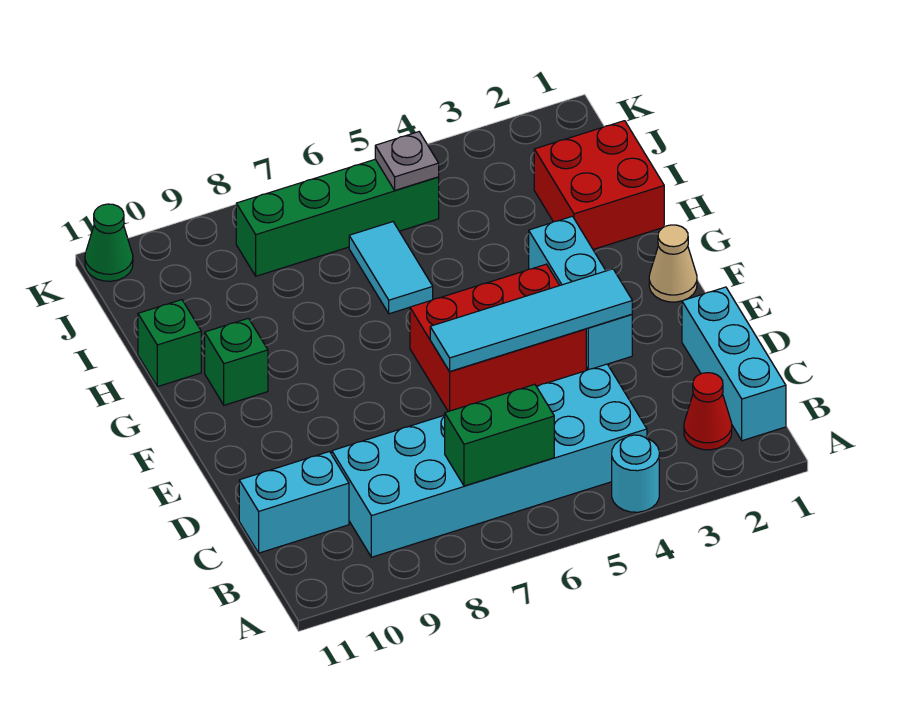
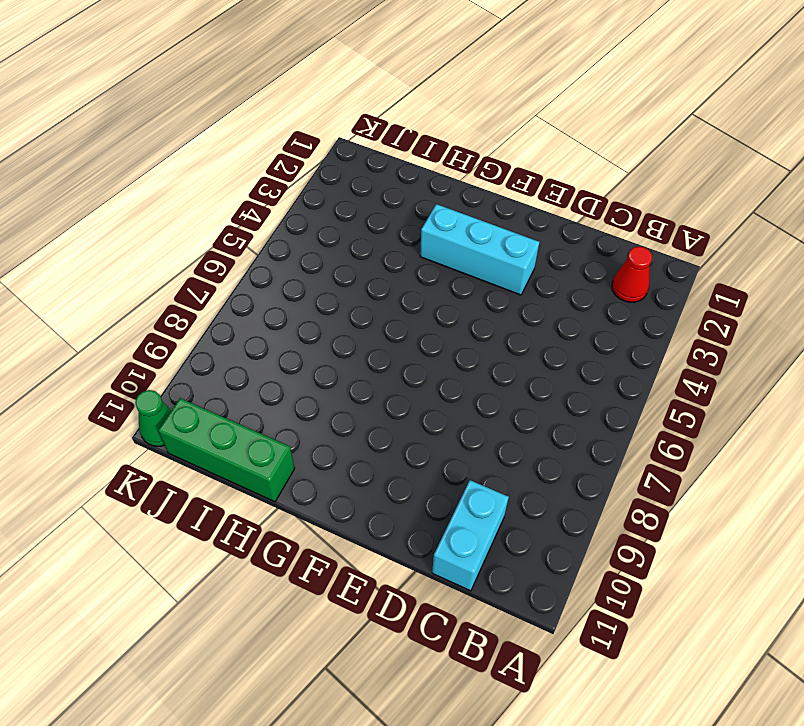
green brick H11:J11 level 1 -> green brick H11 level 1
none -> cyan round brick A4 level 1
none -> cyan brick B1:D1 level 1
none -> cyan brick B4:C9 level 1

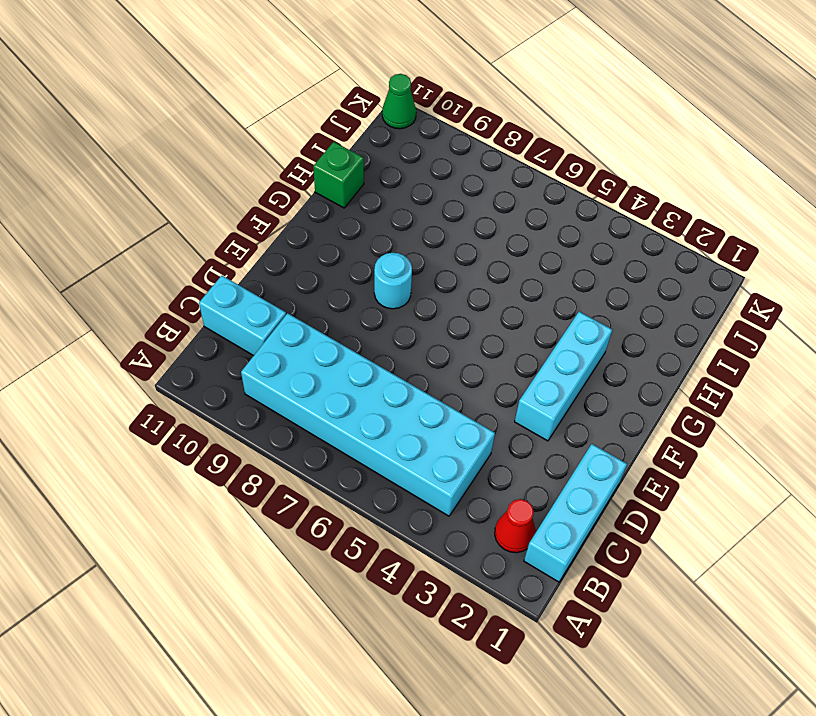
cyan round brick F8 level 1 -> cyan round brick A4 level 1
none -> red brick E4:F6 level 1
none -> tan cone F1 level 1
none -> green brick G10 level 1

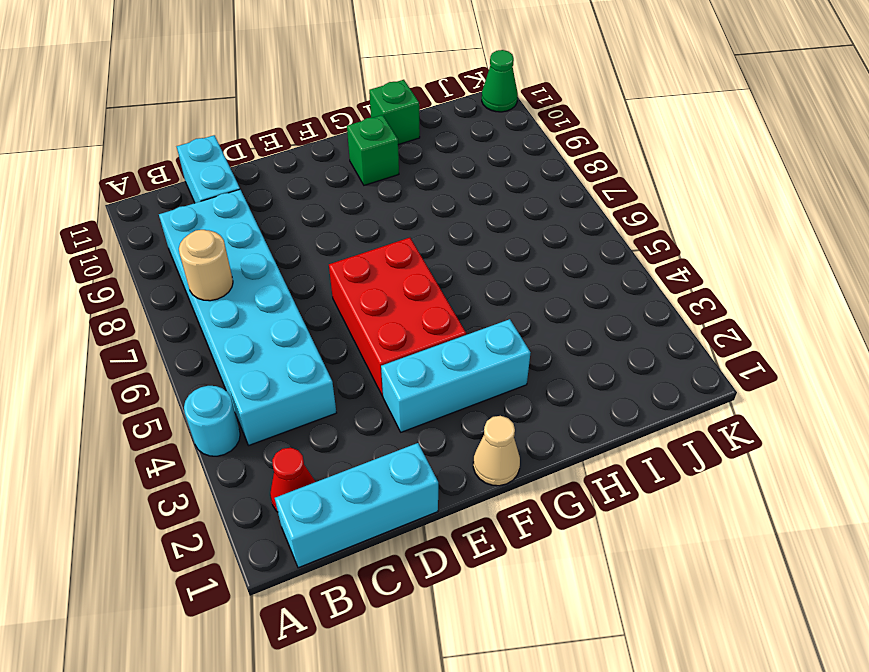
tan round brick B7 level 2 -> green brick B6:B7 level 2
none -> red brick H1:I2 level 1
none -> cyan tile H6:I6 level 1
none -> green brick J5:J8 level 1

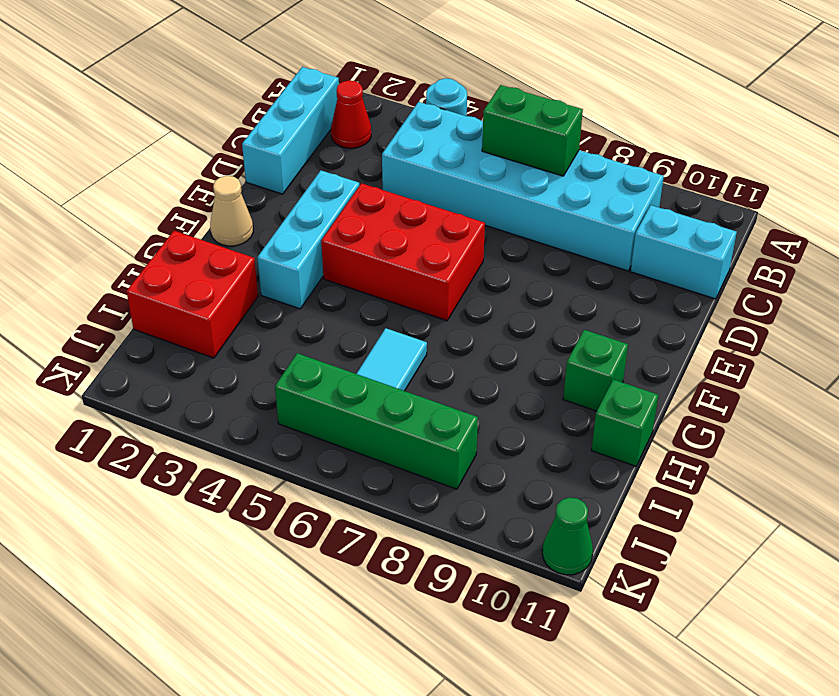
none -> cyan tile E3:E6 level 2
none -> grey plate J5 level 2

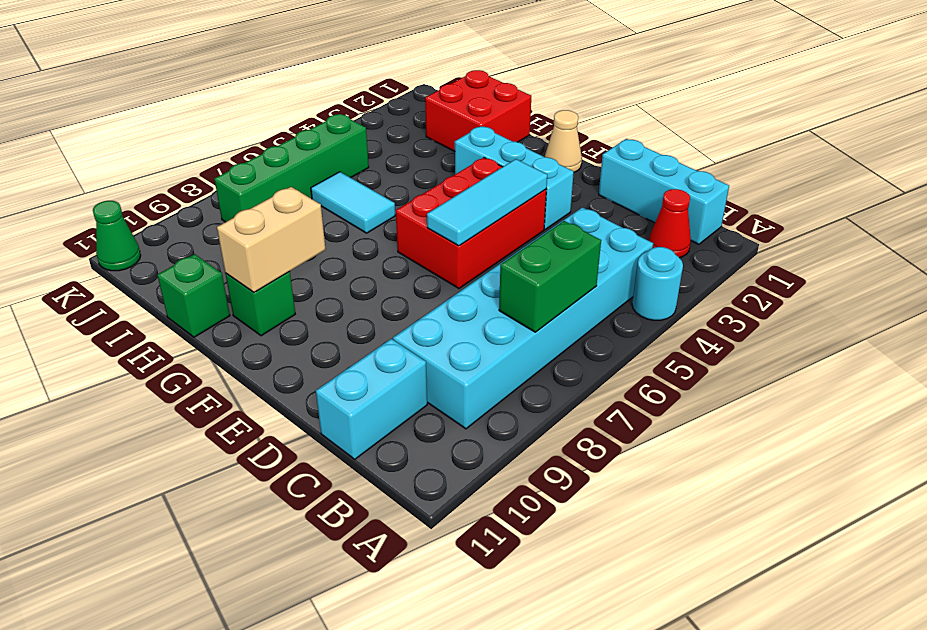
cyan tile E4:E6 level 2 -> cyan tile E3:E6 level 2
tan brick G9:G10 level 2 -> none
none -> grey plate J5 level 2

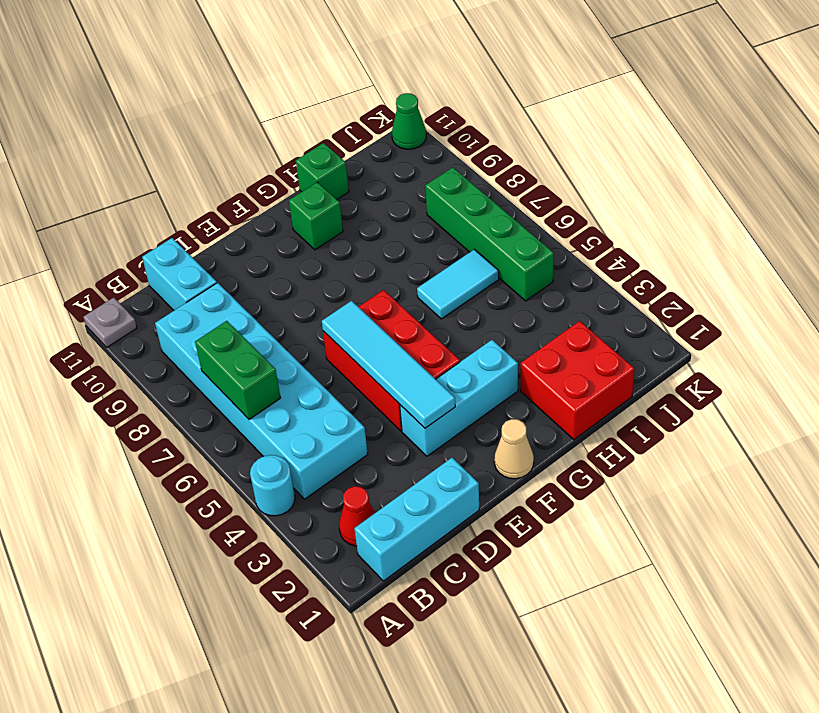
grey plate A11 level 1 -> grey plate J5 level 2

